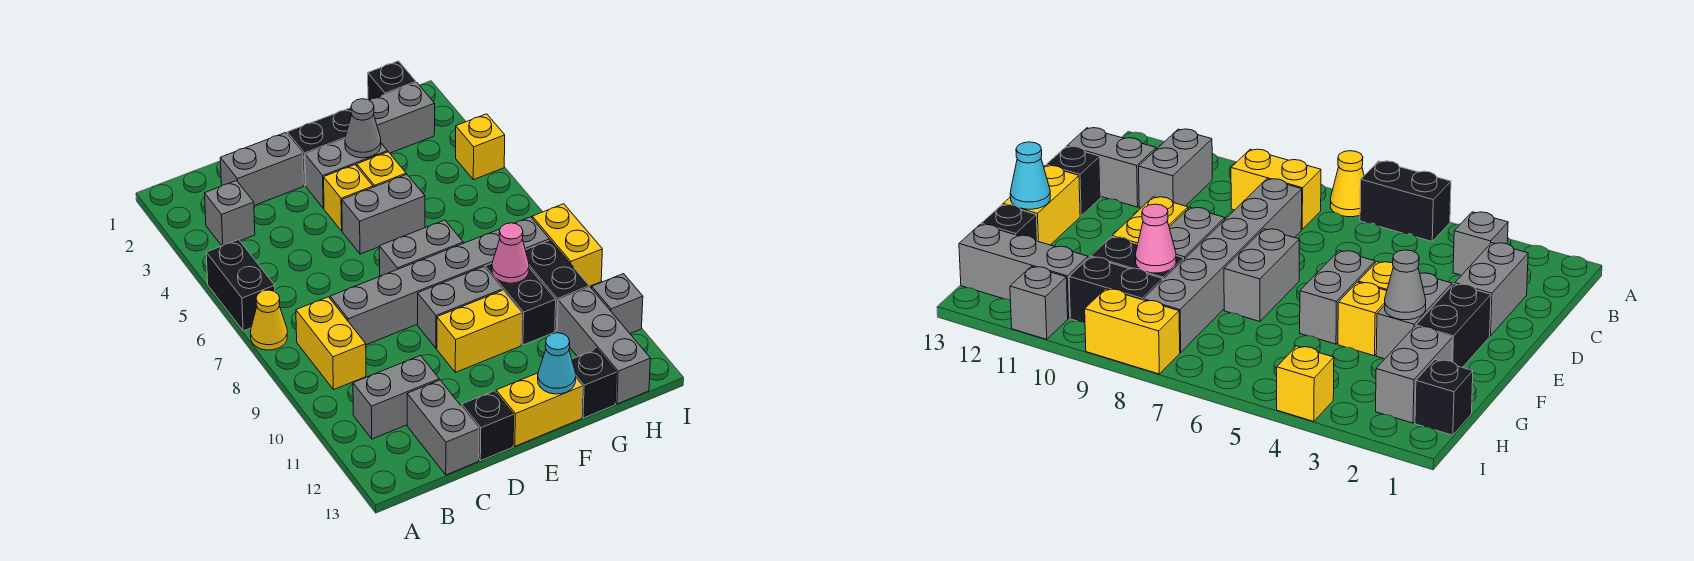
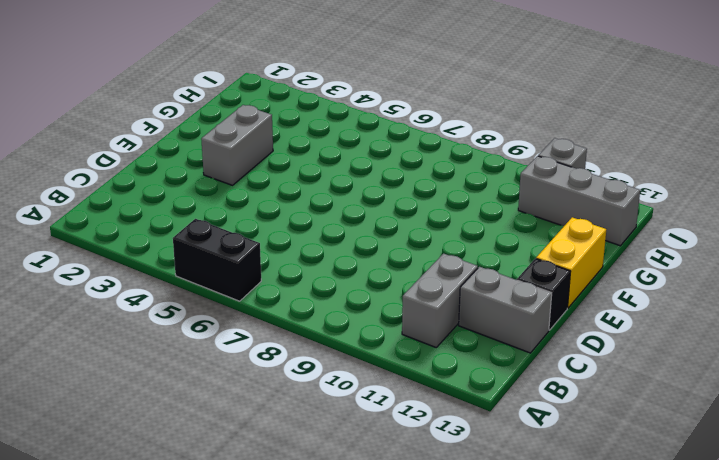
none -> yellow cone A7 level 1
none -> grey brick B3 level 1
none -> yellow brick B8:B9 level 1
none -> grey brick C2:D2 level 1

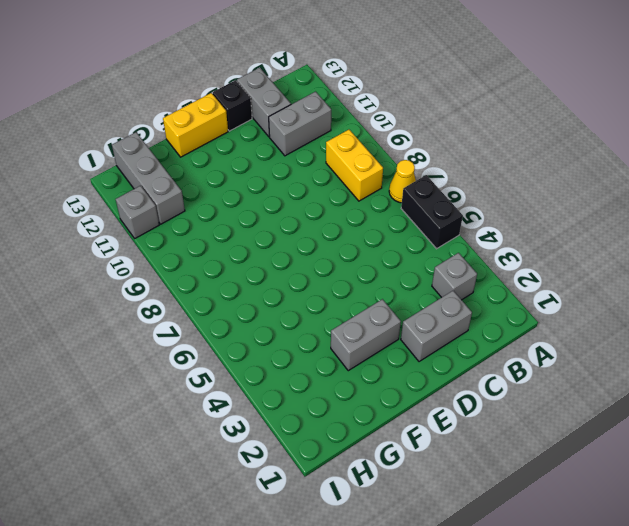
none -> grey brick C8:H8 level 1
none -> black brick E2:F2 level 1
none -> yellow brick E4 level 1
none -> grey brick E5:F5 level 1

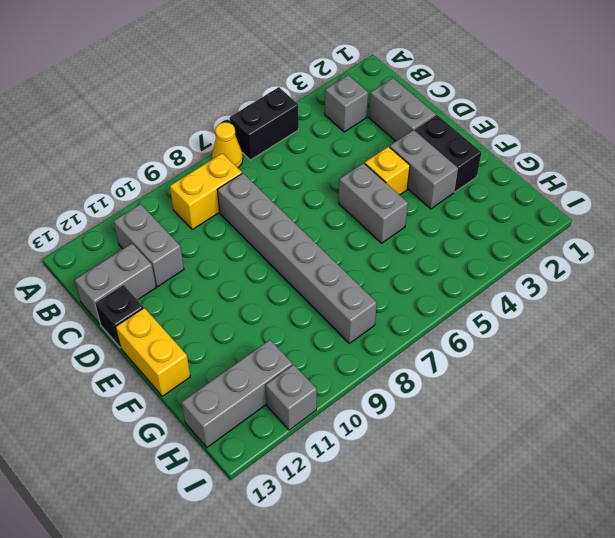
none -> grey brick E7:F7 level 1
none -> grey brick E9:F9 level 1
none -> yellow brick E10:F10 level 1
none -> yellow brick F4 level 1

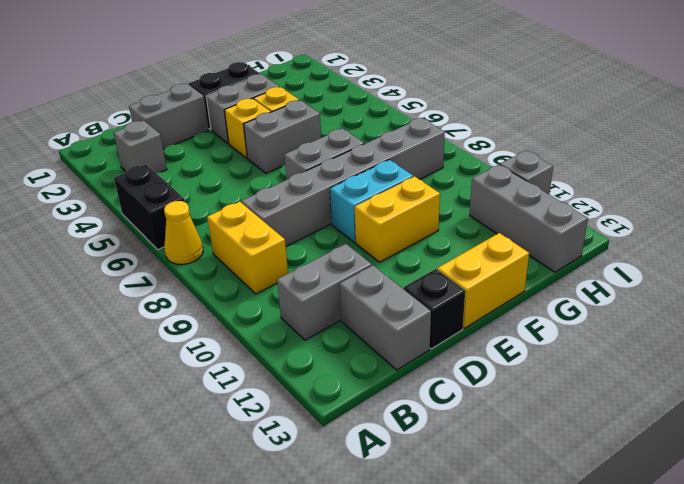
cyan brick E9:F9 level 1 -> grey brick E9:F9 level 1
none -> grey brick G2:H2 level 1
none -> black brick G9:G10 level 1
none -> black brick G13 level 1
none -> black brick H1 level 1

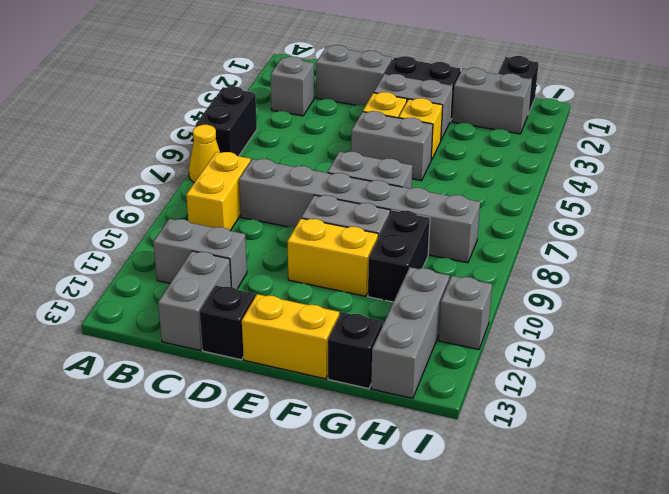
none -> black brick H9:H10 level 1
none -> yellow brick I4 level 1
none -> yellow brick I8:I9 level 1
none -> grey cone F3 level 2

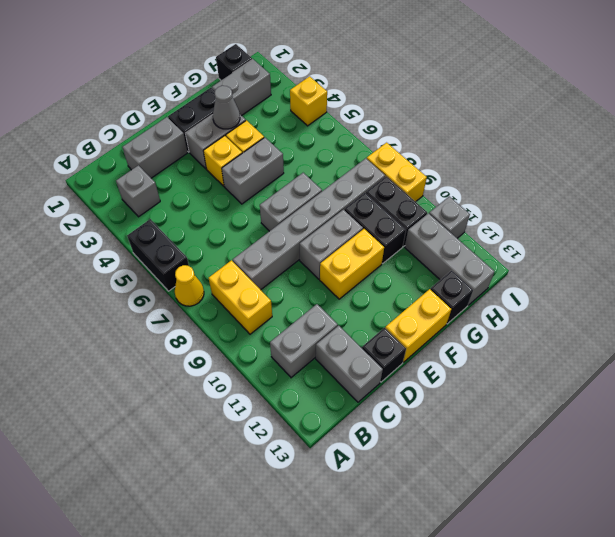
none -> cyan cone F13 level 2
none -> pink cone G9 level 2

